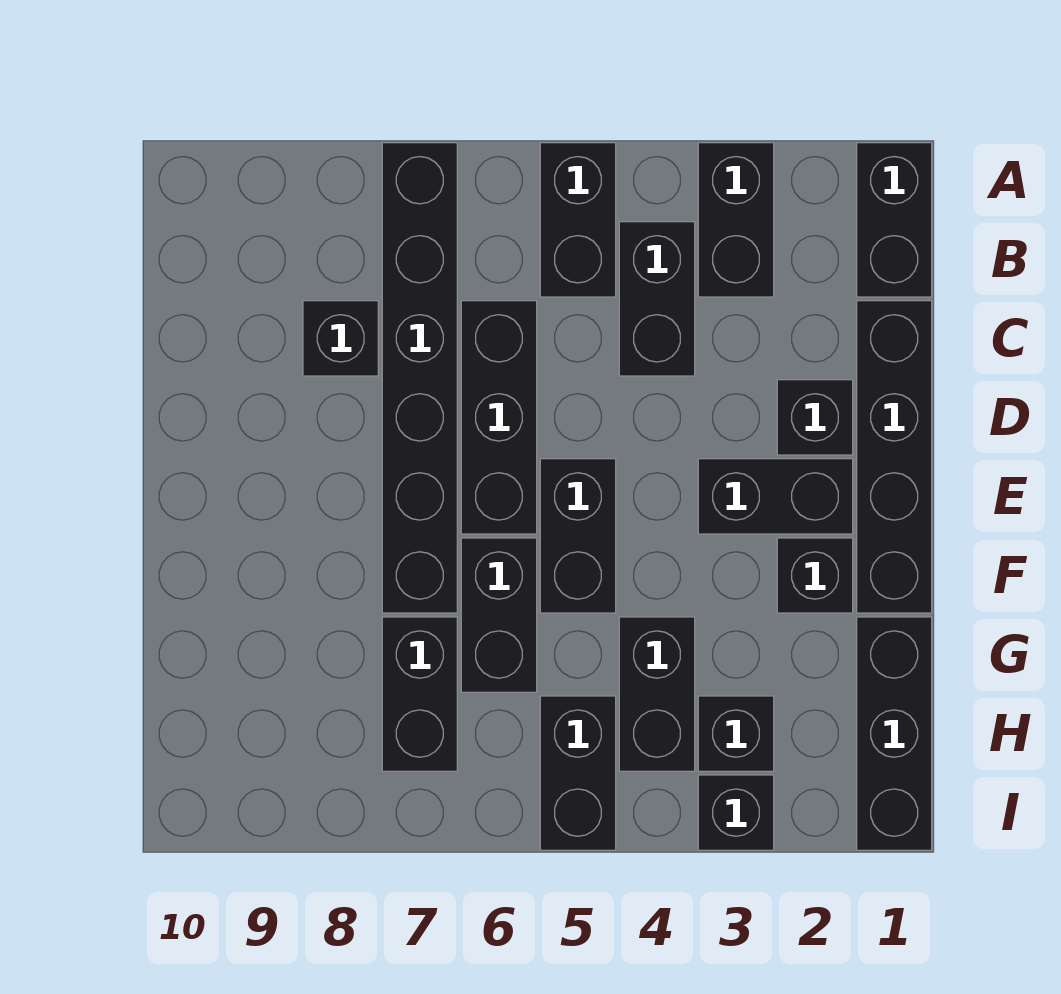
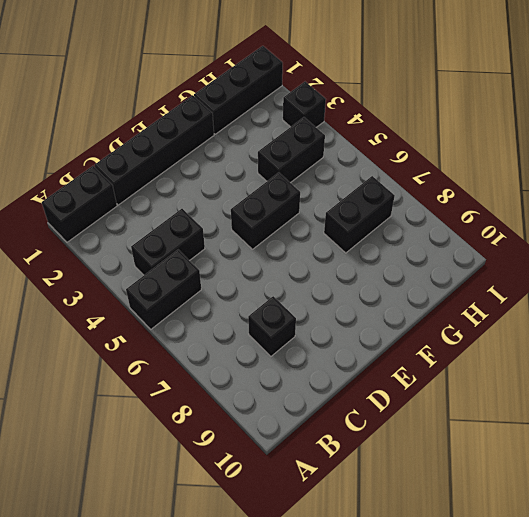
none -> black brick A3:B3 level 1
none -> black brick A7:F7 level 1
none -> black brick C6:E6 level 1

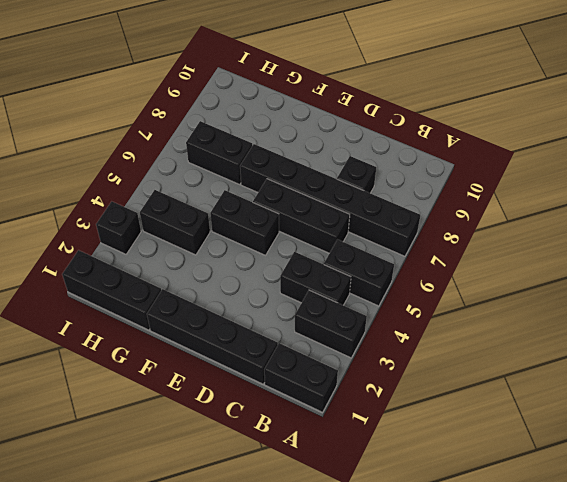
none -> black brick D2 level 1
none -> black brick E2:E3 level 1
none -> black brick F2 level 1

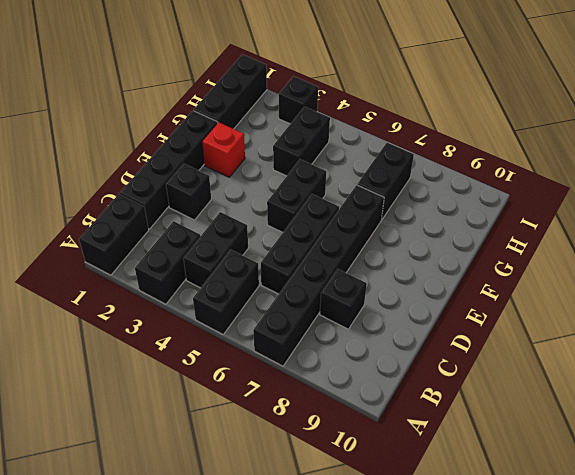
red brick F2 level 1 -> black brick F2 level 1
none -> black brick E2:E3 level 1
none -> black brick F6:G6 level 1
none -> black brick H3 level 1

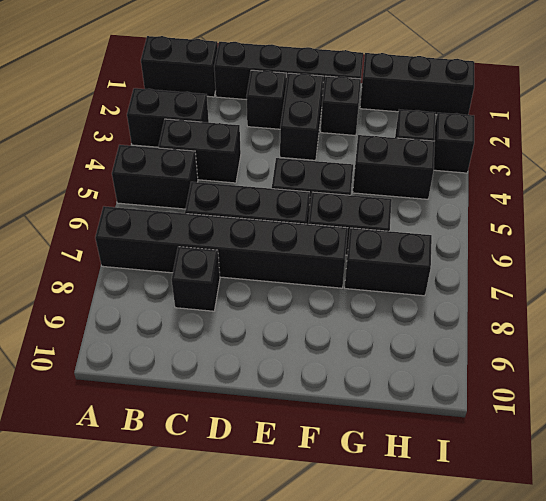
none -> black brick H5:I5 level 1

